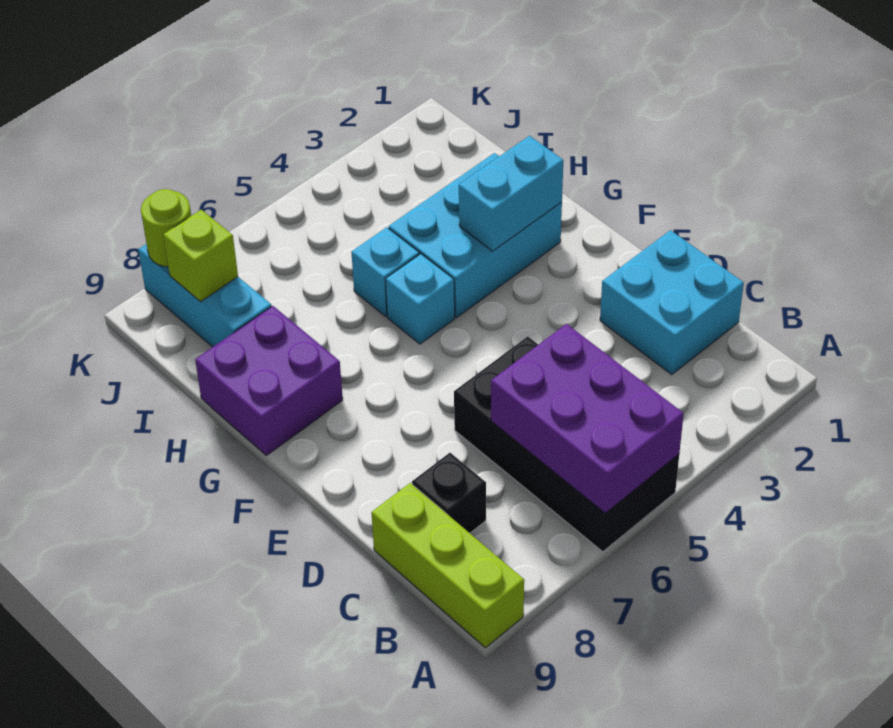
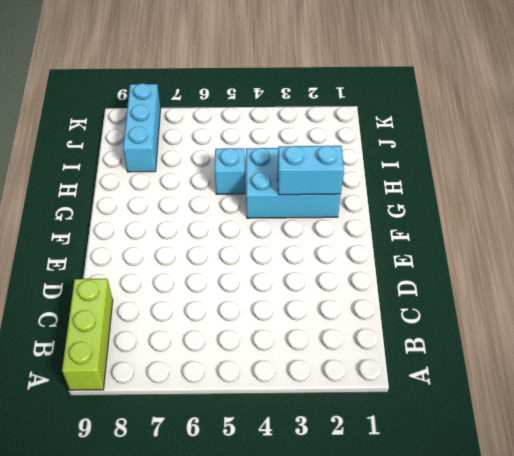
none -> black brick A5:D6 level 1
none -> cyan brick C1:D2 level 1
none -> black brick C8 level 1

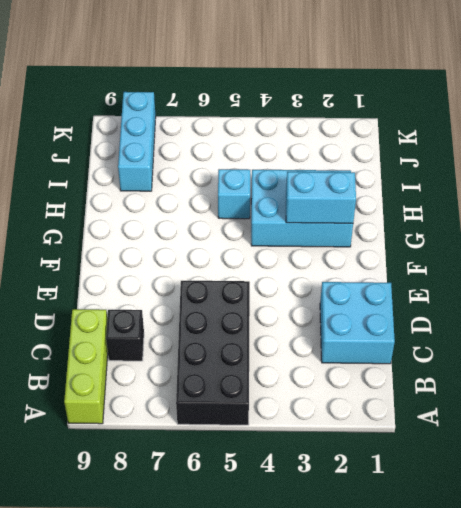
none -> cyan brick G5 level 1
none -> purple brick G8:H9 level 1
none -> purple brick A5:C6 level 2

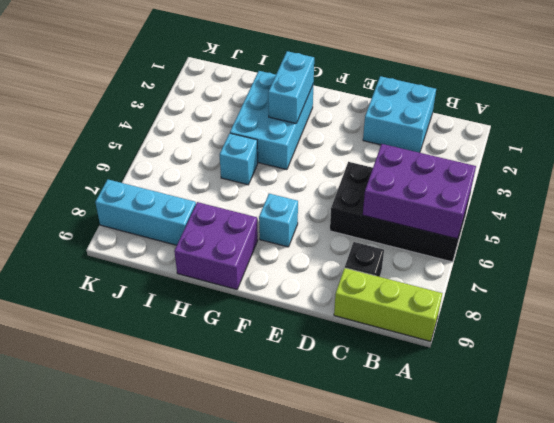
cyan brick F7 level 1 -> cyan brick G5 level 1
none -> lime brick J8 level 2
none -> lime round brick K8 level 2

